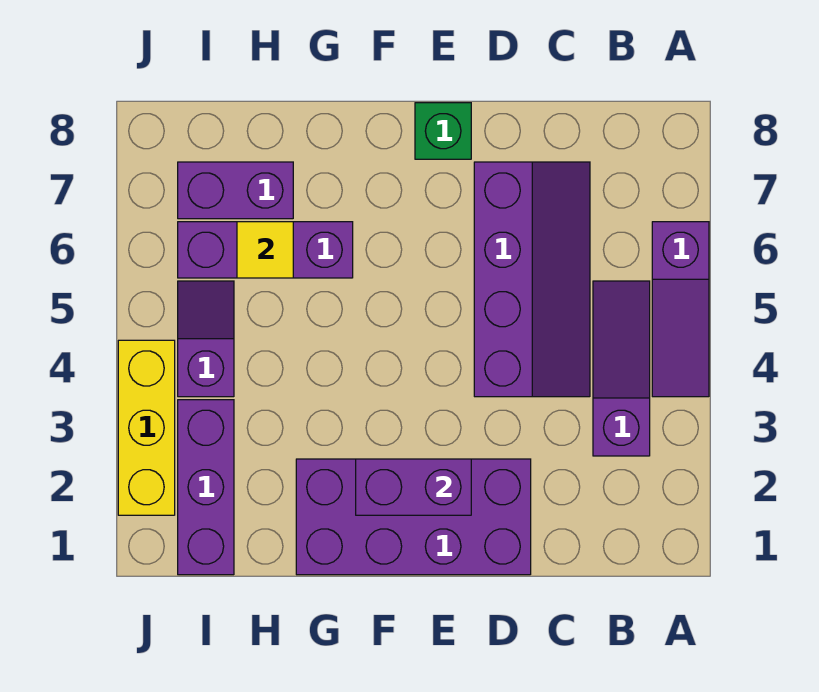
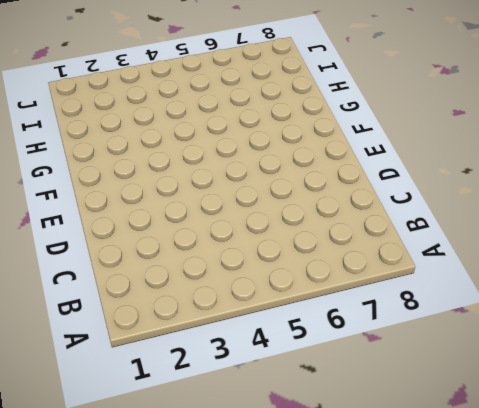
none -> purple slope A4:A6 level 1 top 6
none -> purple slope B3:B5 level 1 top 3
none -> purple slope C4:D7 level 1 top D

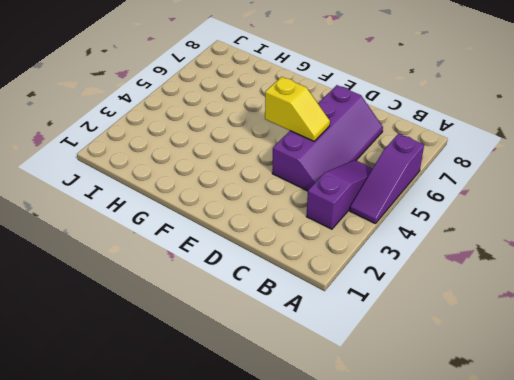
yellow slope D5:E5 level 2 top E -> none
none -> purple brick D1:G2 level 1
none -> green brick E8 level 1
none -> purple brick G6:I6 level 1

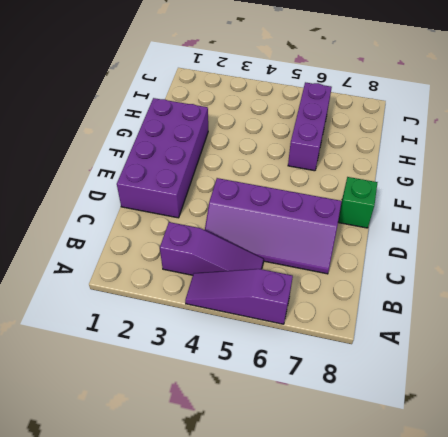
none -> purple brick H7:I7 level 1
none -> purple brick I1:I3 level 1
none -> purple slope I4:I5 level 1 top 4

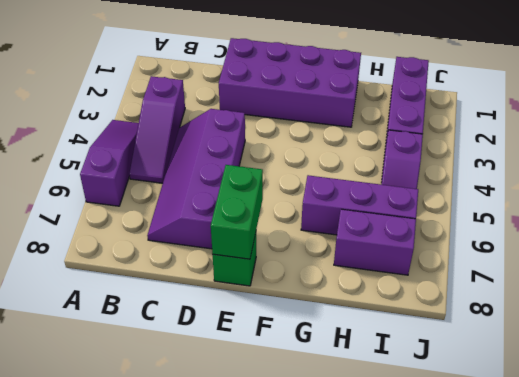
green brick E7:E8 level 2 -> none
none -> yellow brick J2:J4 level 1
none -> purple brick E2:F2 level 2
none -> yellow tile H6 level 2

